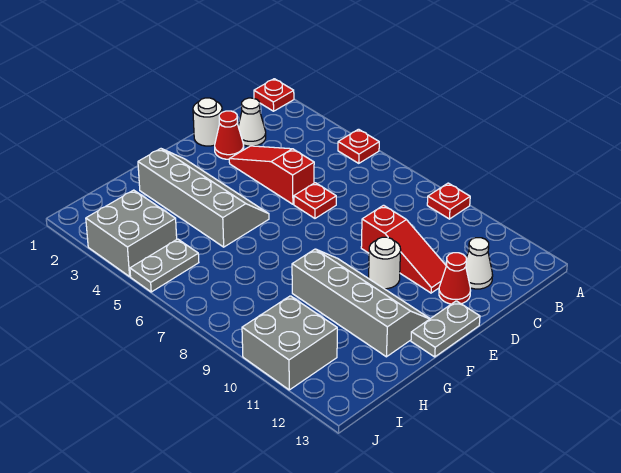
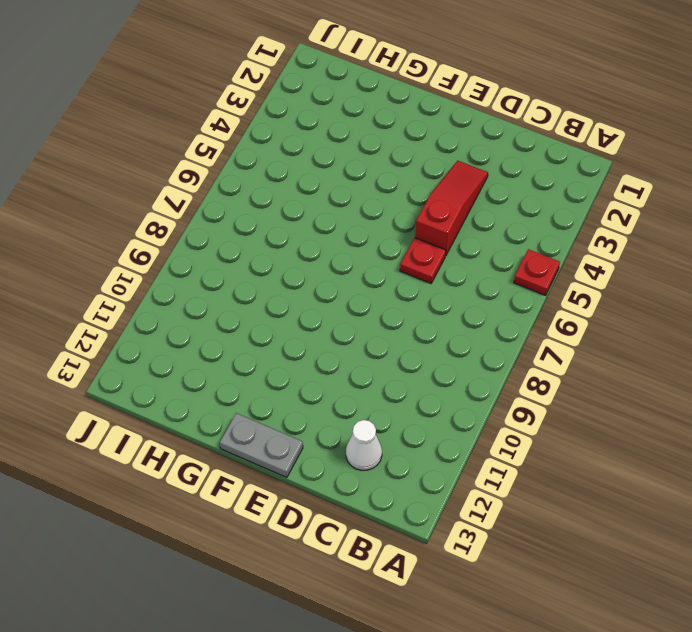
none -> red plate A1 level 1
none -> red plate A9 level 1
none -> white cone C2 level 1

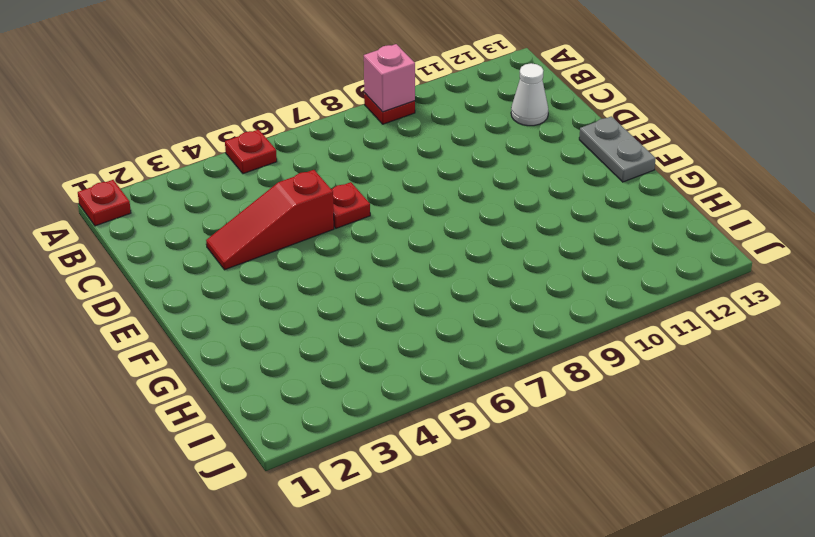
pink brick A9 level 2 -> none
none -> white cone C2 level 1
none -> white round brick D1 level 1
none -> red cone D2 level 1

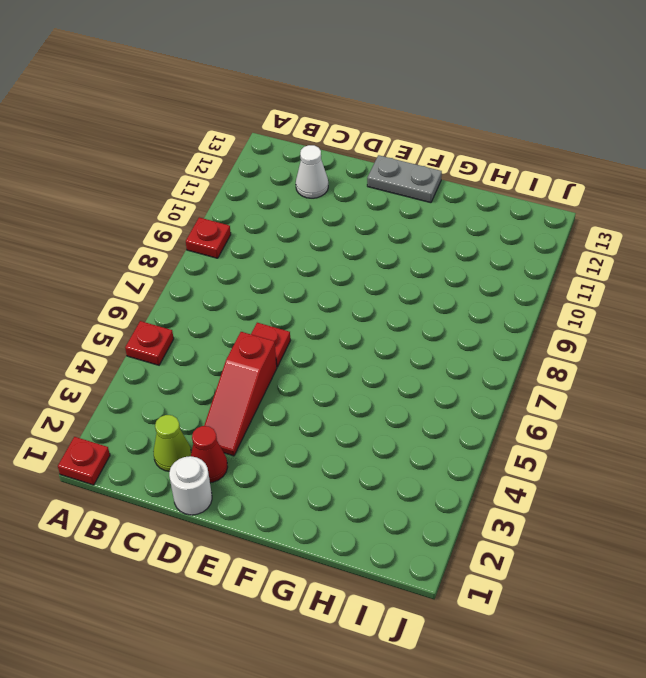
lime cone C2 level 1 -> white cone C2 level 1
none -> red slope D9:D11 level 1 top 9
none -> red cone D12 level 1
none -> white round brick E10 level 1

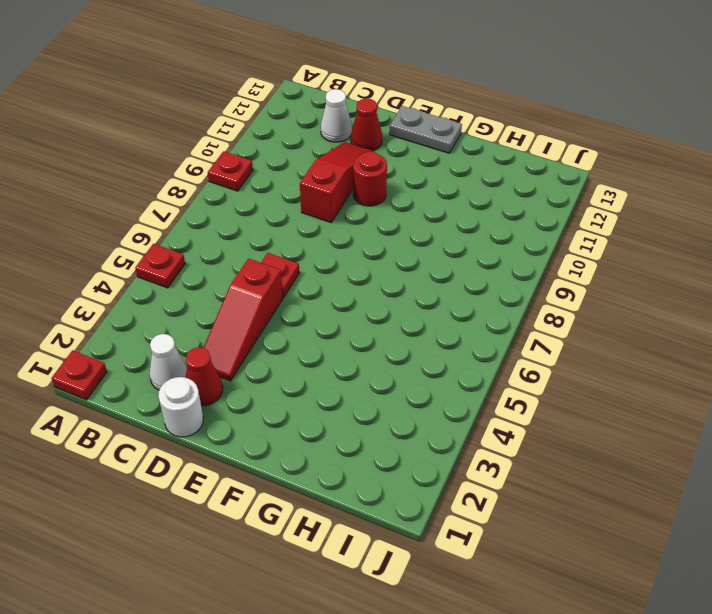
red round brick E10 level 1 -> white round brick E10 level 1
none -> grey slope F2:G5 level 1 top G
none -> grey slope F9:G12 level 1 top G
none -> grey brick I3:J4 level 1

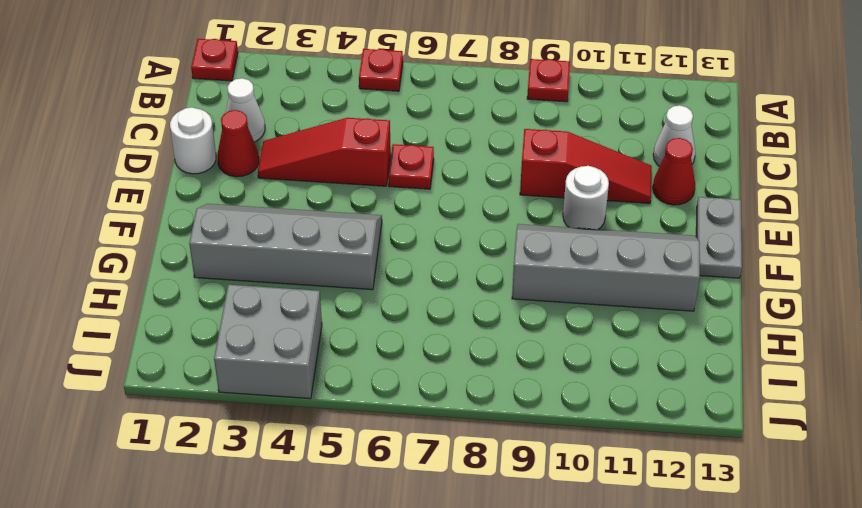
none -> grey plate I5:J5 level 1
none -> grey brick I10:J11 level 1

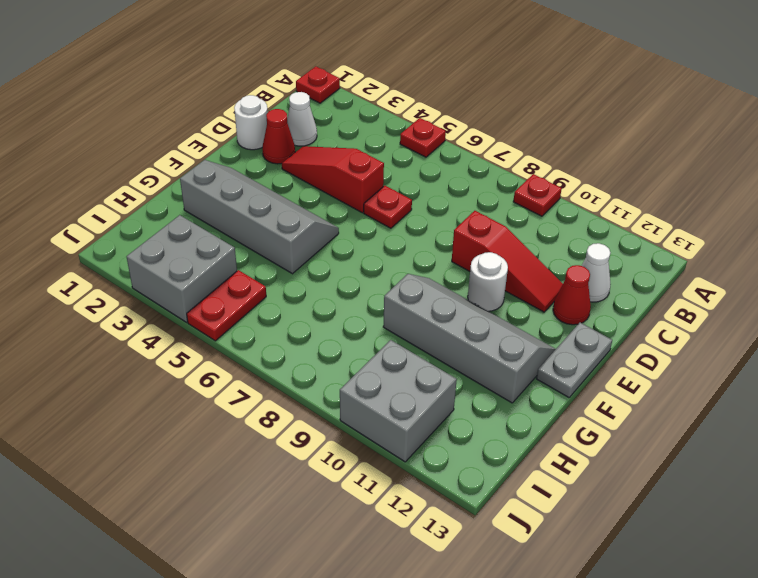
red plate I5:J5 level 1 -> grey plate I5:J5 level 1

